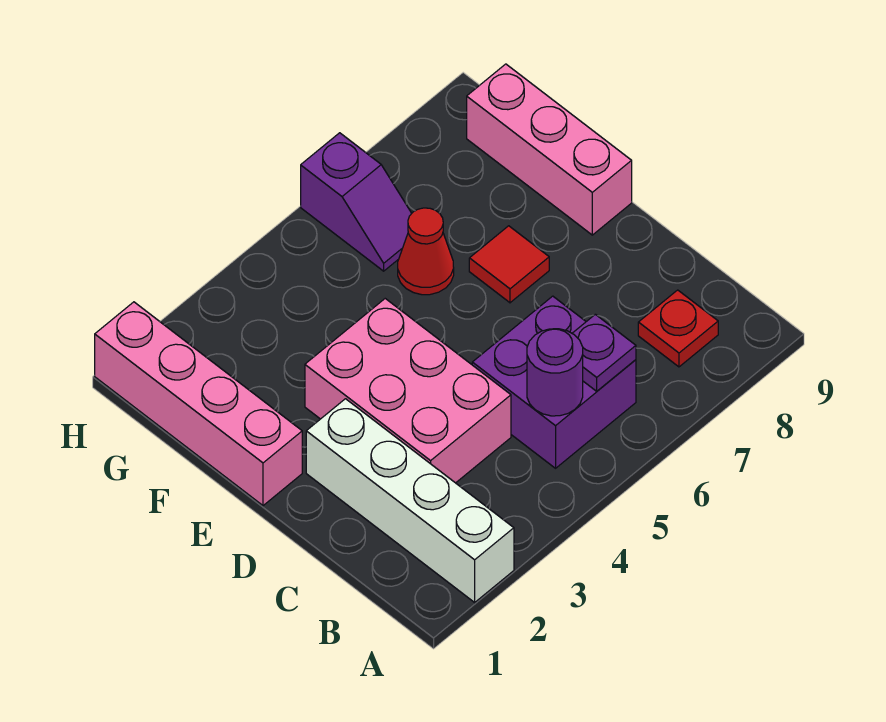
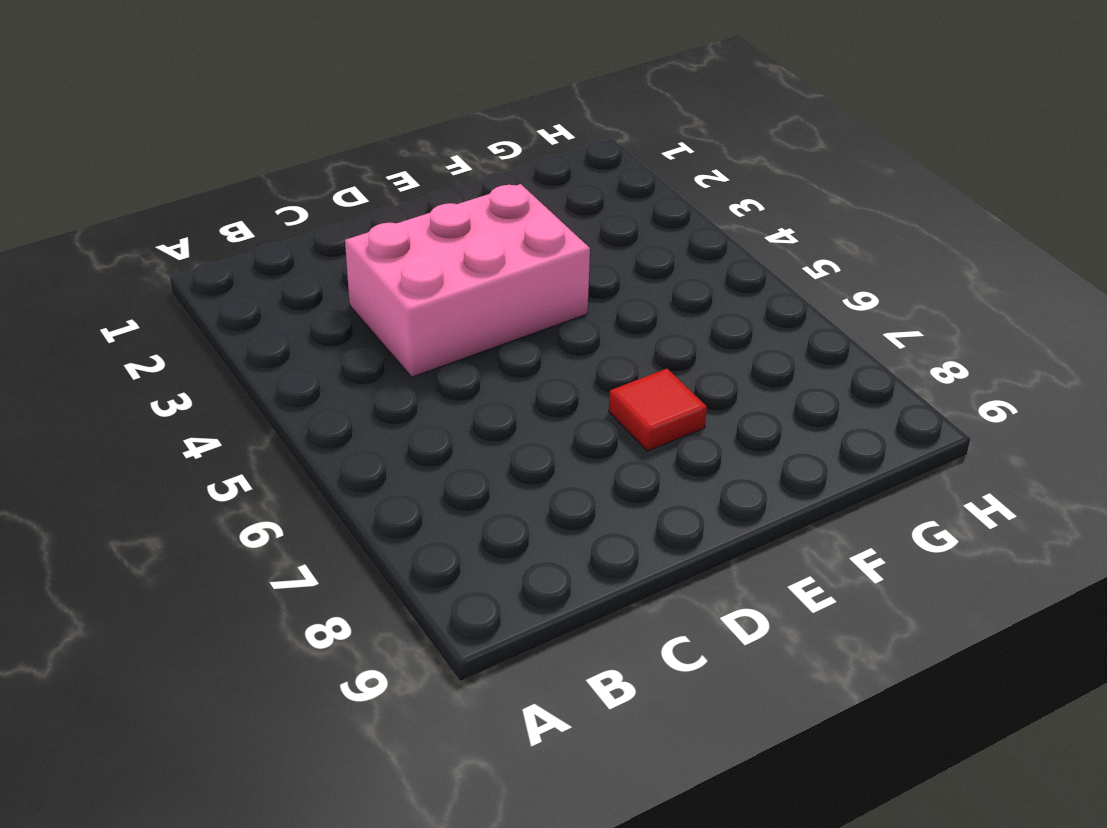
none -> white brick A2:D2 level 1
none -> purple brick B5:C6 level 1

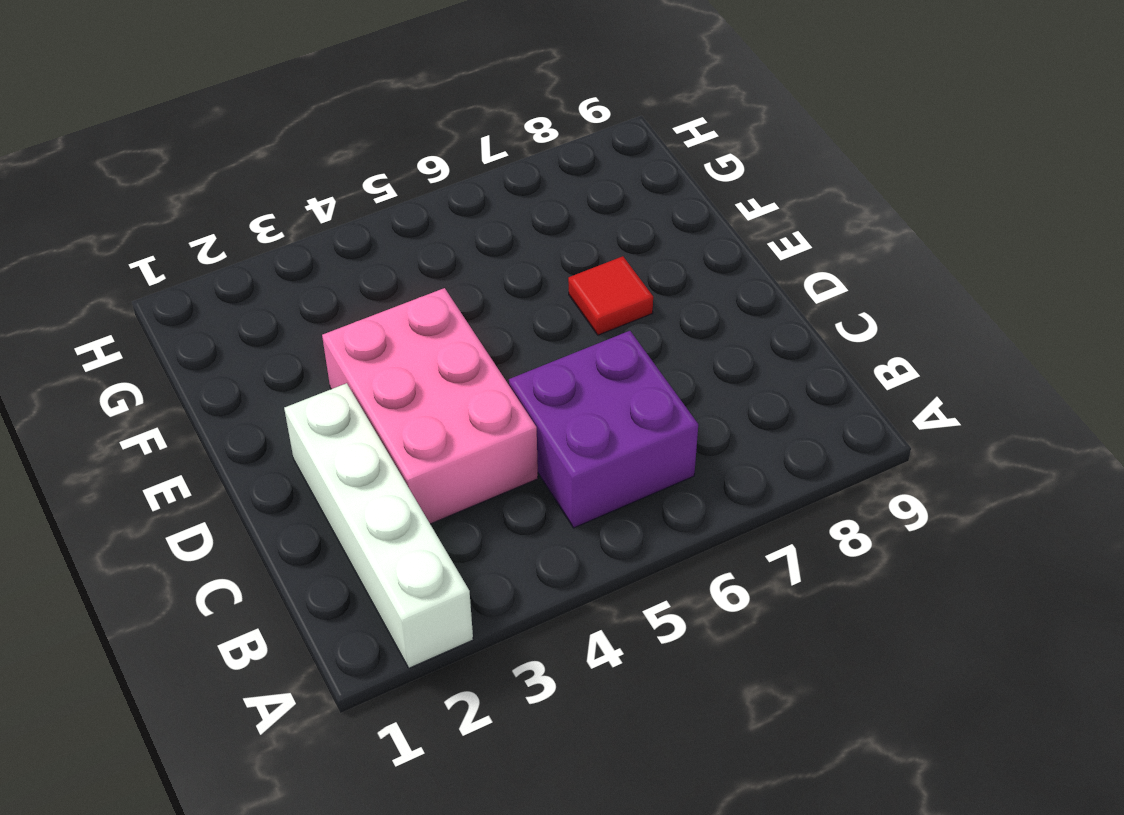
none -> red plate B8 level 1
none -> pink brick E1:H1 level 1

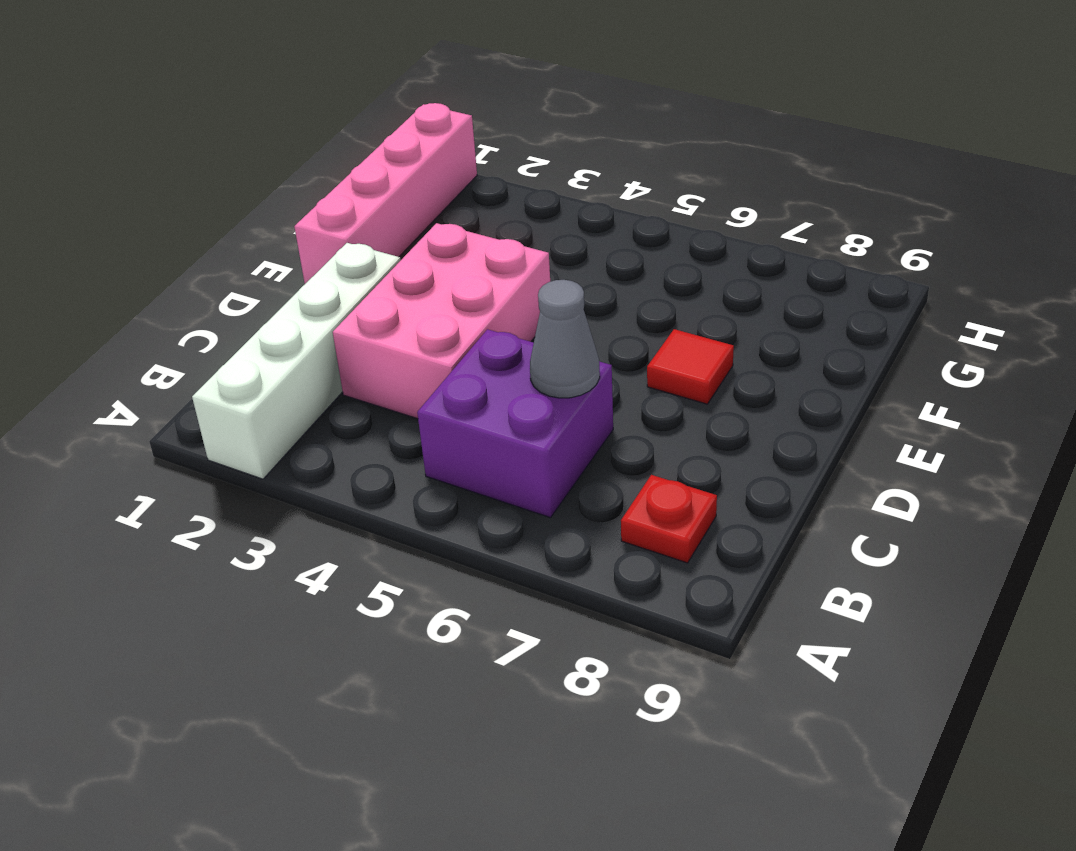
grey cone C6 level 2 -> none
none -> pink brick E9:G9 level 1
none -> red cone F6 level 1

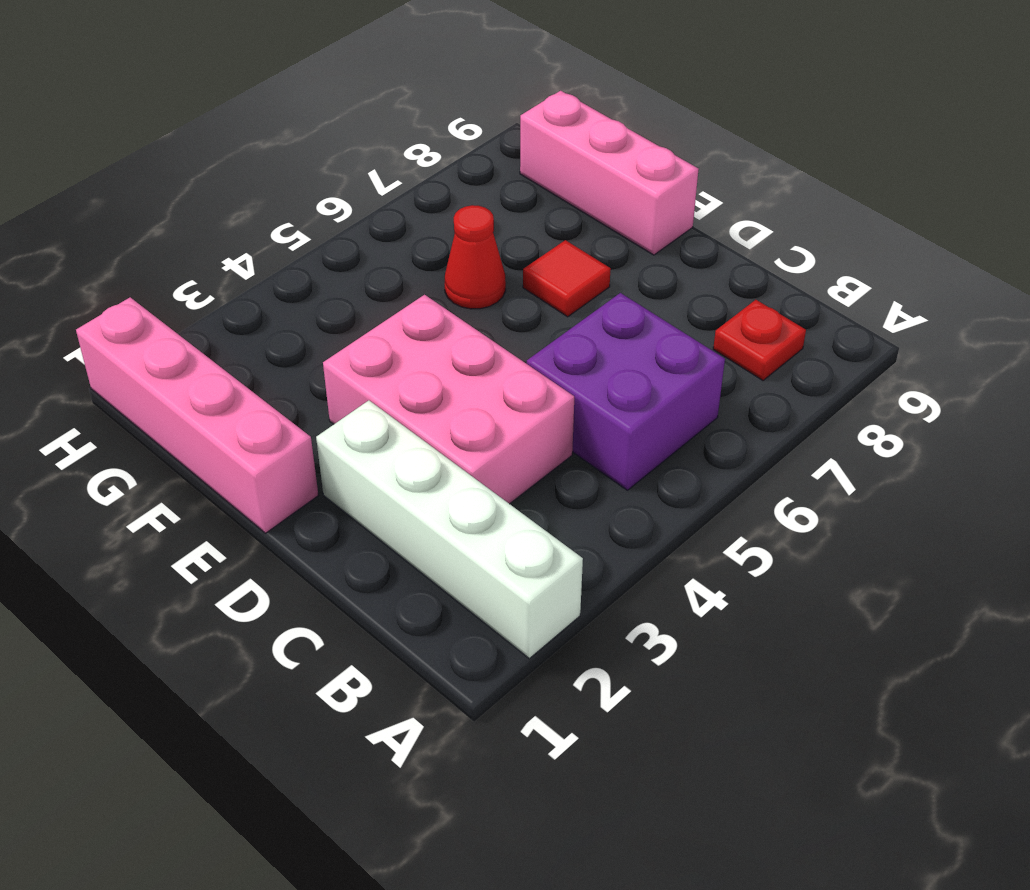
none -> purple slope G6:H6 level 1 top H
none -> purple round brick B5 level 2

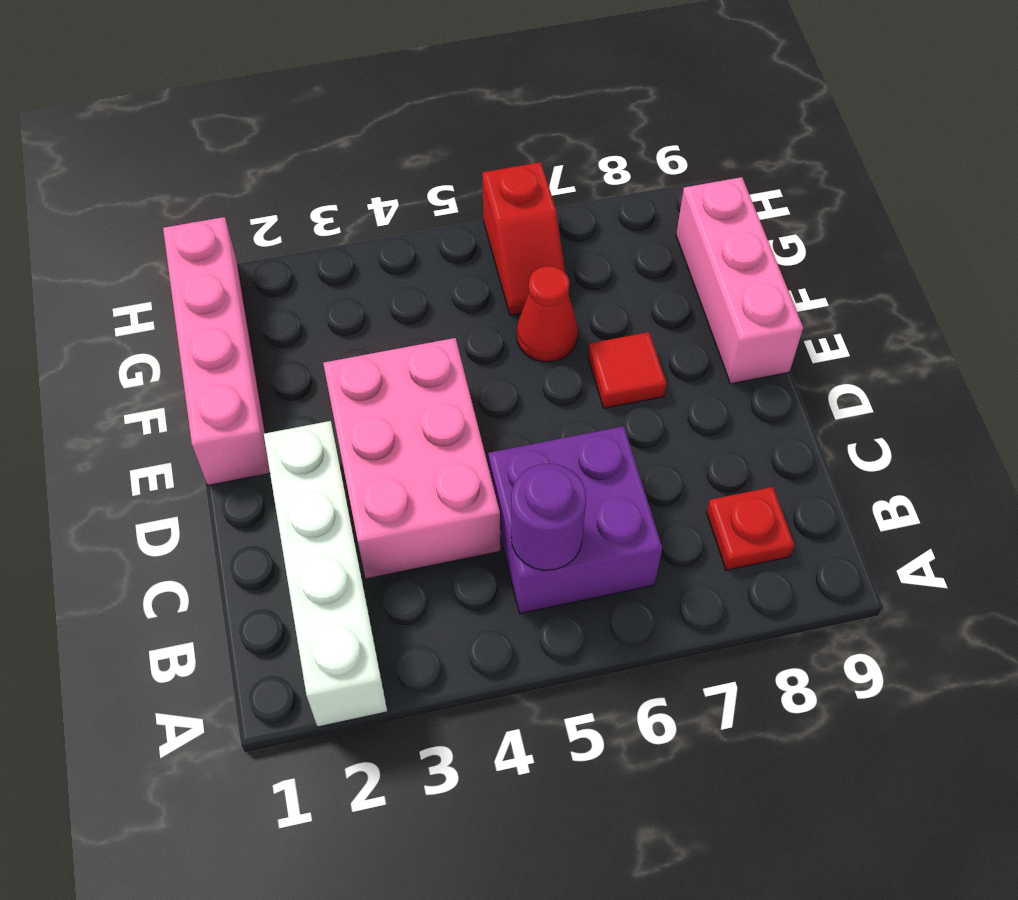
red slope G6:H6 level 1 top H -> purple slope G6:H6 level 1 top H
none -> purple plate B6 level 2

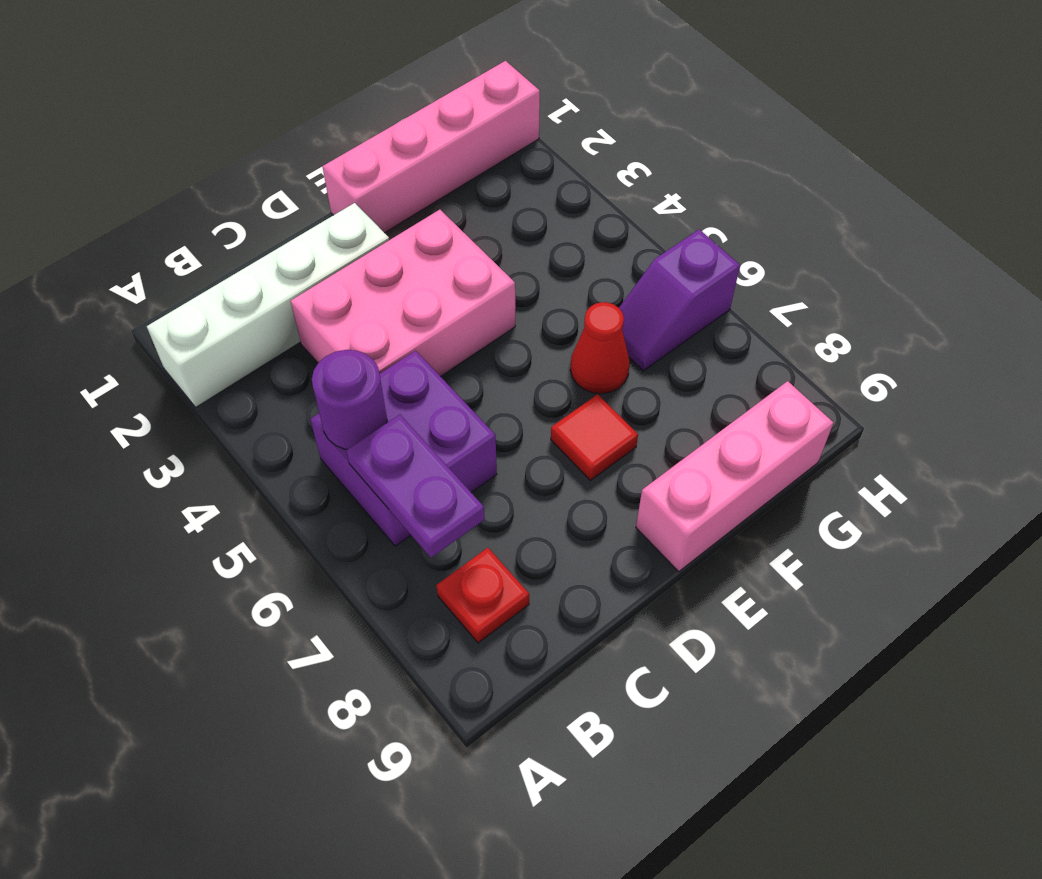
purple plate B6:B7 level 2 -> purple plate B6 level 2

